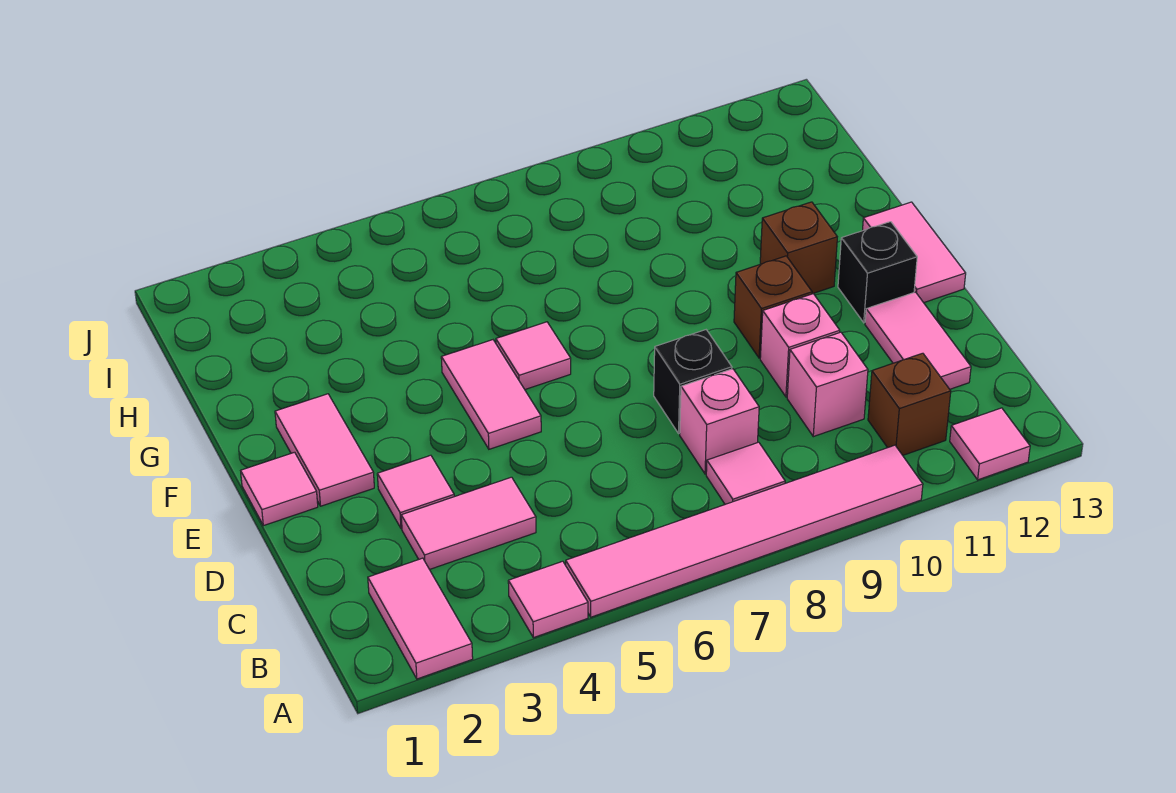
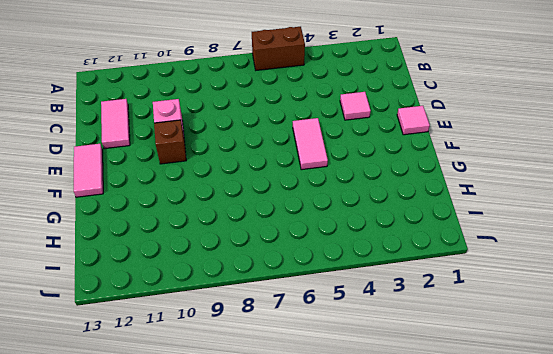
brown brick A5:A6 level 1 -> pink tile A5:A10 level 1
none -> pink tile A2:B2 level 1
none -> pink tile A4 level 1
none -> pink tile A12 level 1

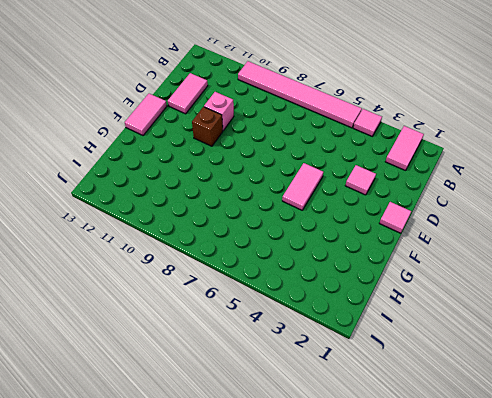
none -> pink tile A12 level 1
none -> pink tile B8 level 1
none -> brown brick B11 level 1

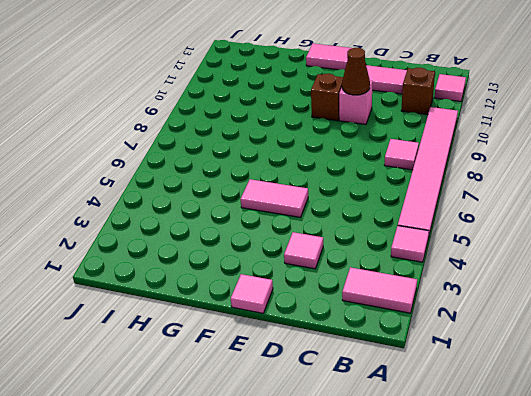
brown cone D10 level 2 -> none
none -> pink tile C3:C4 level 1
none -> pink brick C8 level 1
none -> pink brick C10 level 1

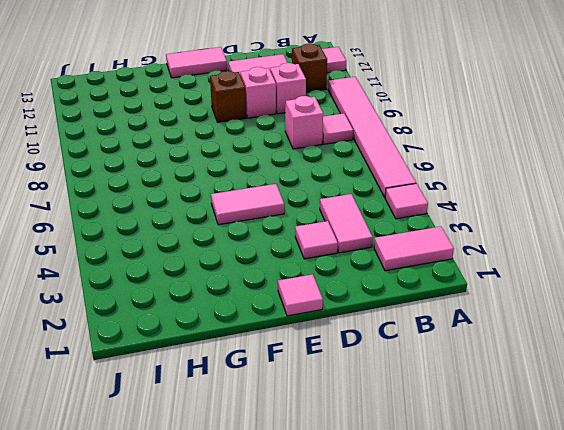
none -> black brick D8 level 1
none -> pink tile E2:F2 level 1
none -> black brick E12 level 1

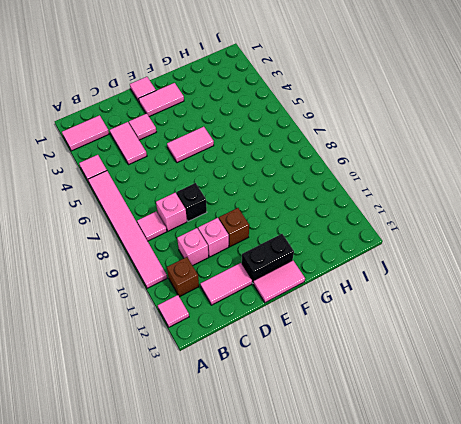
black brick E12:F12 level 1 -> black brick E12 level 1
none -> pink tile F6 level 1
none -> brown brick F11 level 1

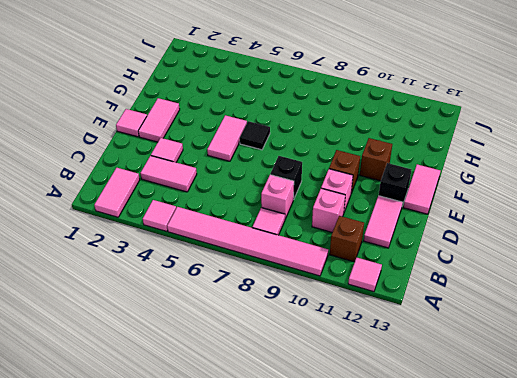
black tile F6 level 1 -> pink tile F6 level 1

